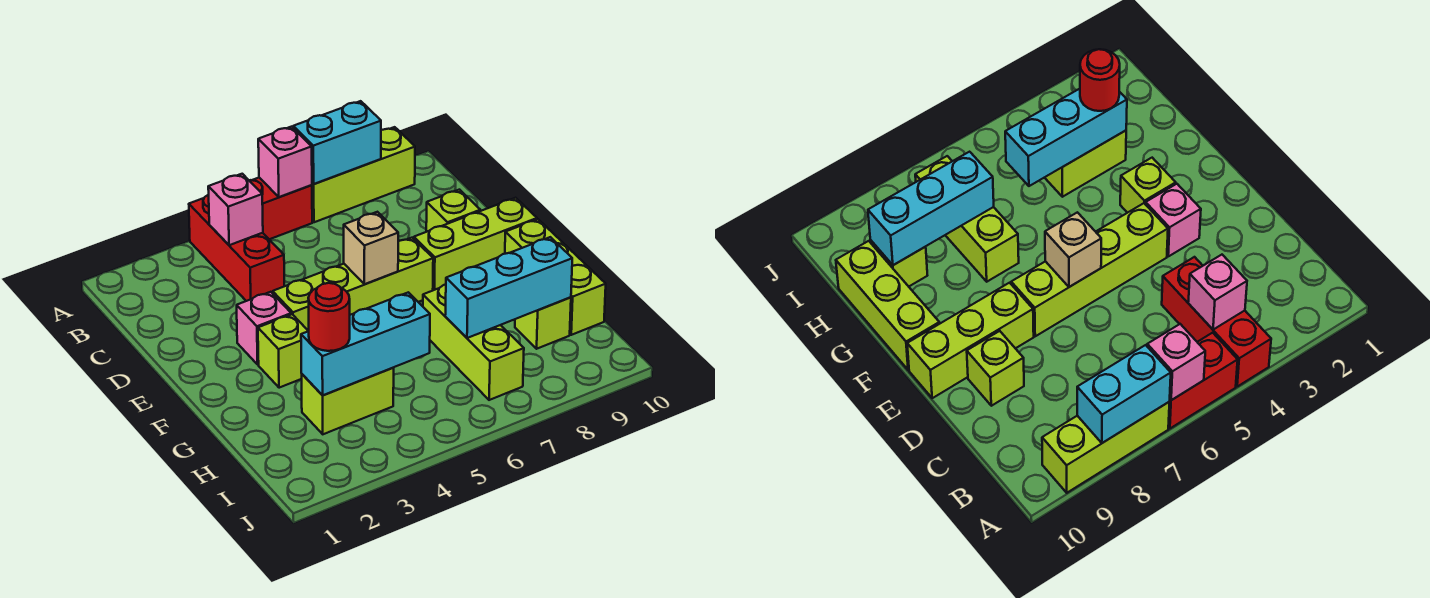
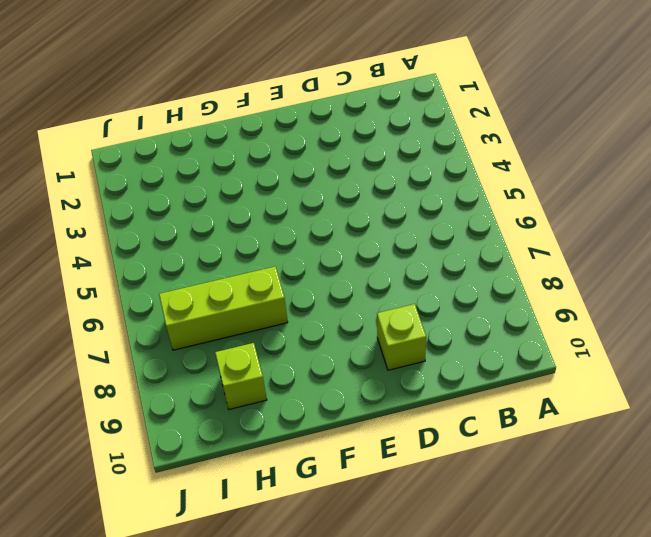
none -> red brick A4:C4 level 1
none -> red brick A5:A6 level 1
none -> lime brick A7:A9 level 1

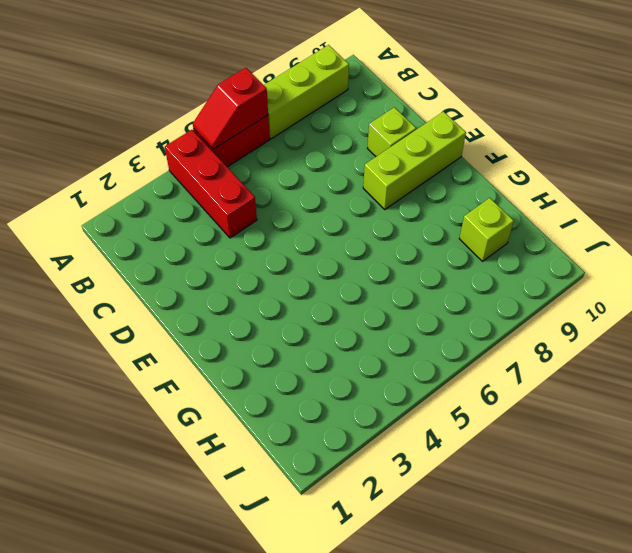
red slope A5:A6 level 2 top 6 -> pink brick A6 level 2
none -> pink brick E3 level 1
none -> lime brick E4:E7 level 1
none -> lime brick F3 level 1

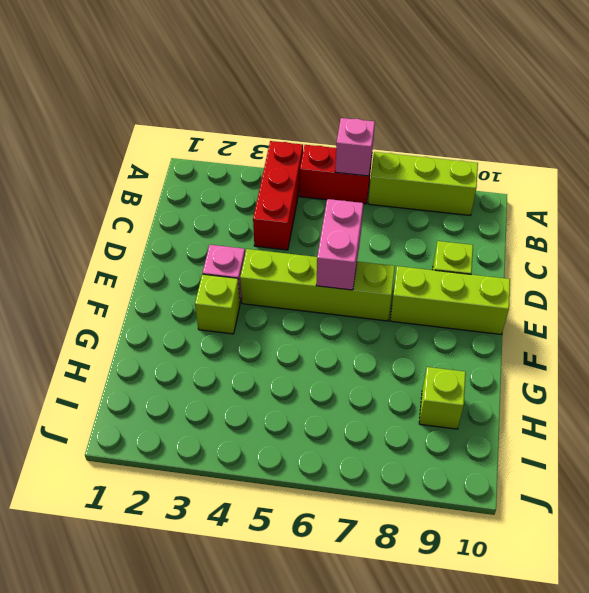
pink brick D6:E6 level 2 -> tan brick E6 level 2
none -> lime brick F10:H10 level 1
none -> lime brick G7:I7 level 1
none -> lime brick H3:H4 level 1

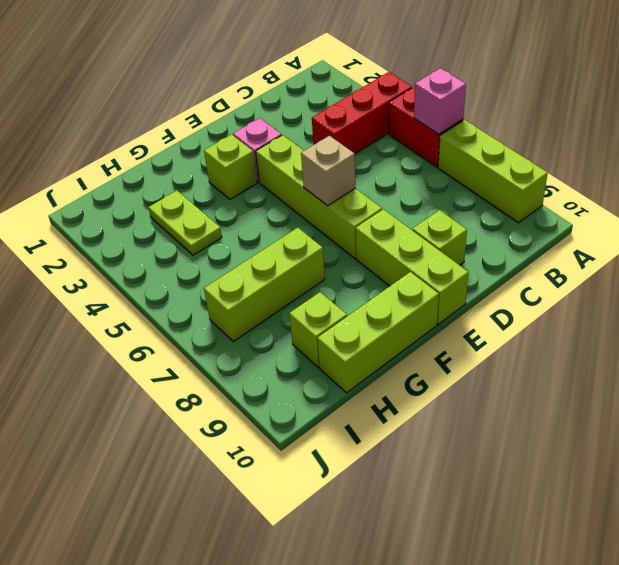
lime plate H3:H4 level 1 -> lime brick H3:H4 level 1
none -> cyan brick A7:A8 level 2
none -> pink brick B4 level 2
none -> cyan brick H3:H5 level 2

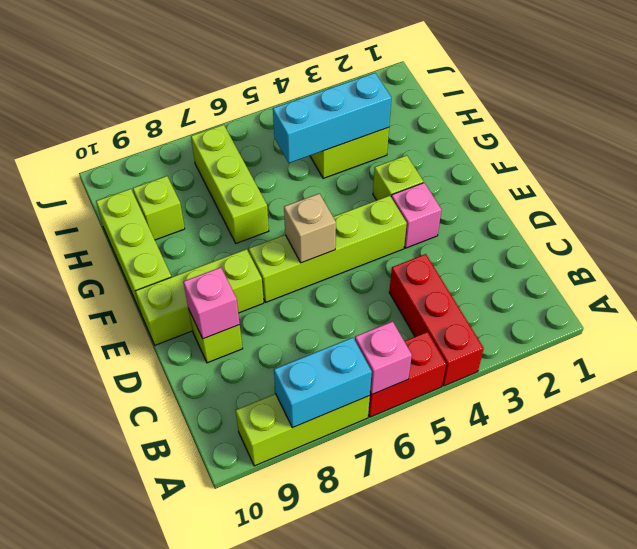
pink brick D9 level 2 -> pink brick B4 level 2
none -> cyan brick H7:H9 level 2
none -> red round brick H3 level 3

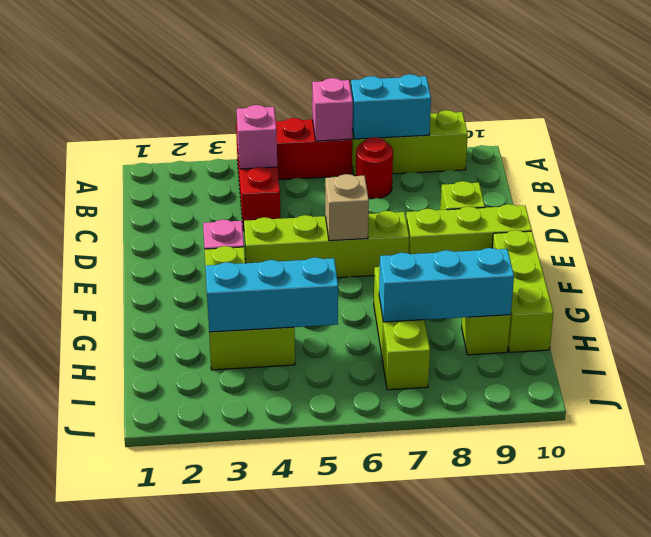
red round brick B7 level 1 -> red round brick H3 level 3

